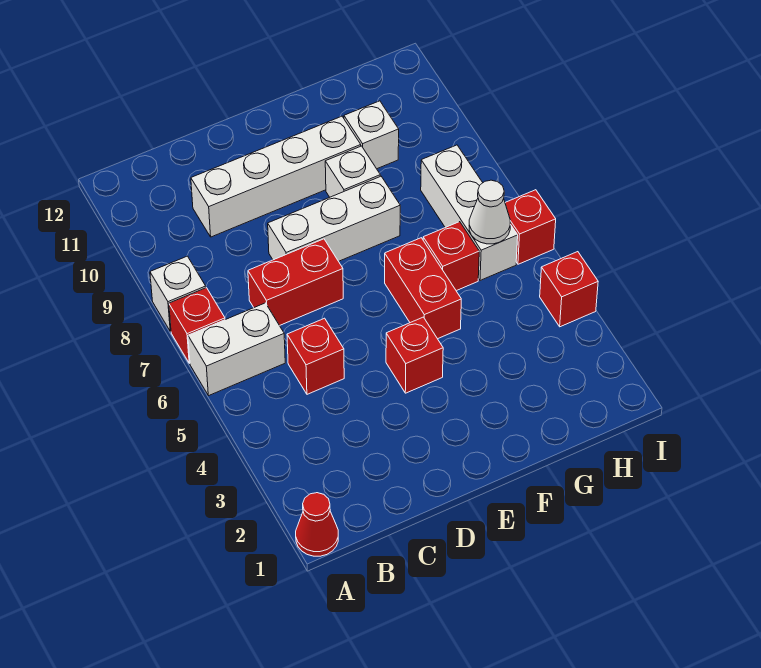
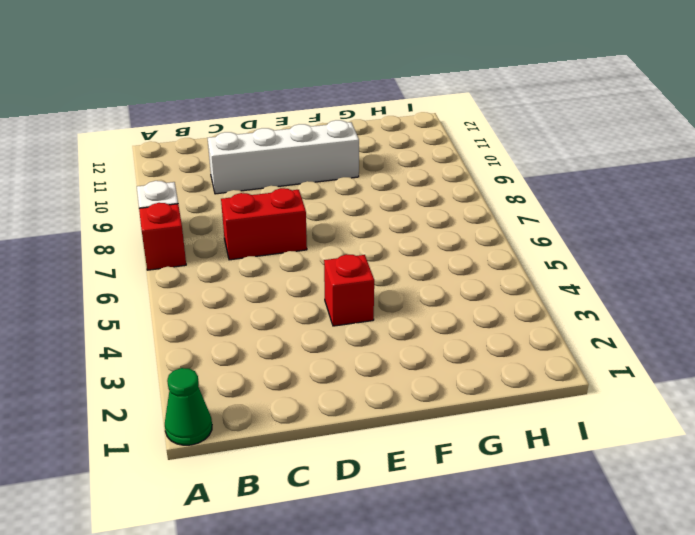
green cone A1 level 1 -> red cone A1 level 1
none -> white brick A6:B6 level 1
none -> red brick C5 level 1
none -> white brick D8:F8 level 1

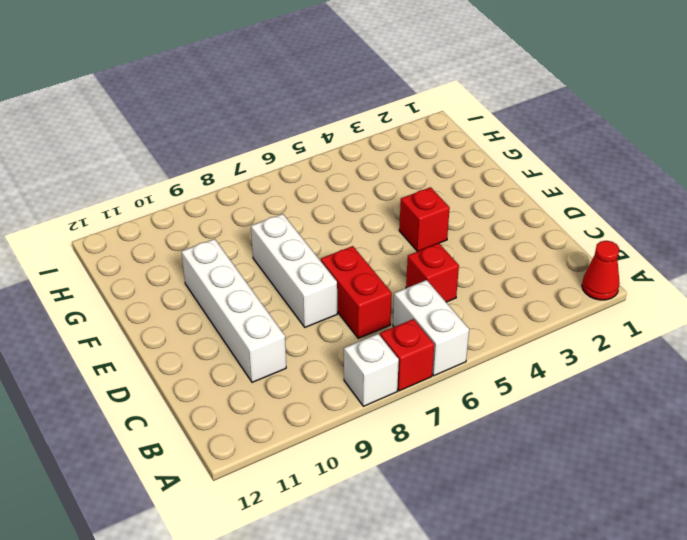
none -> red brick F5:F6 level 1
none -> white brick F9 level 1
none -> red brick G6 level 1

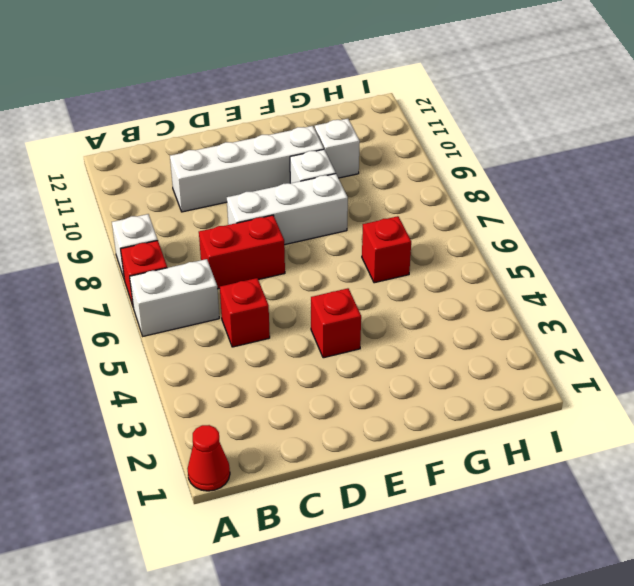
none -> red brick F5:F6 level 1
none -> white brick H6:H8 level 1
none -> red brick I4 level 1

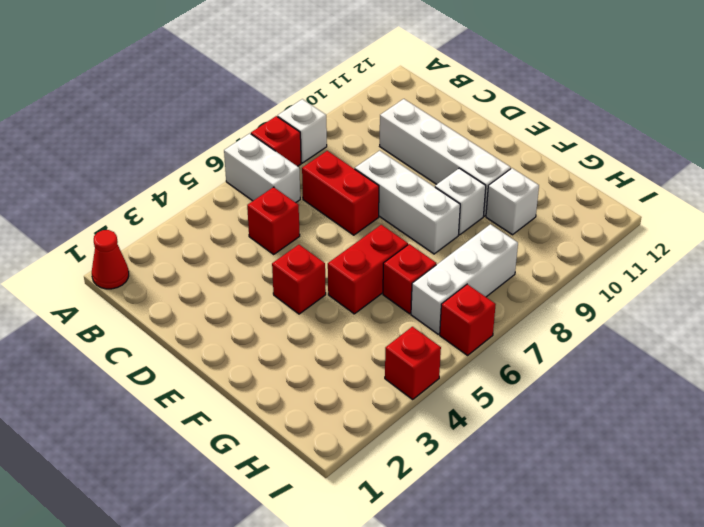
none -> white cone H6 level 2

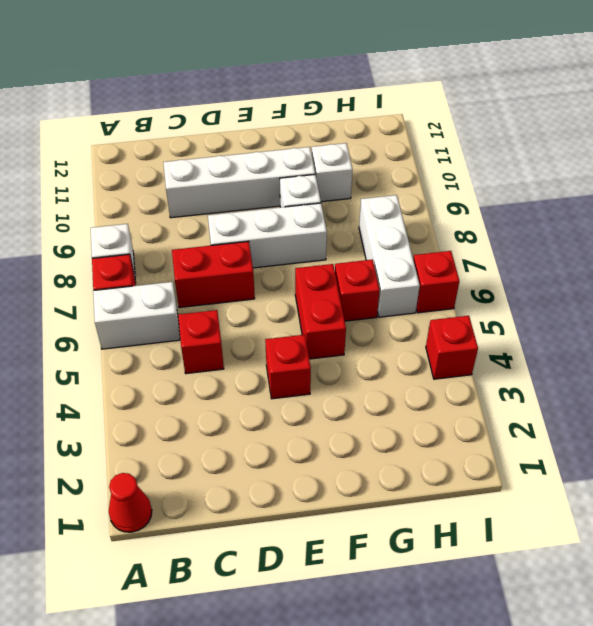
none -> white cone H6 level 2

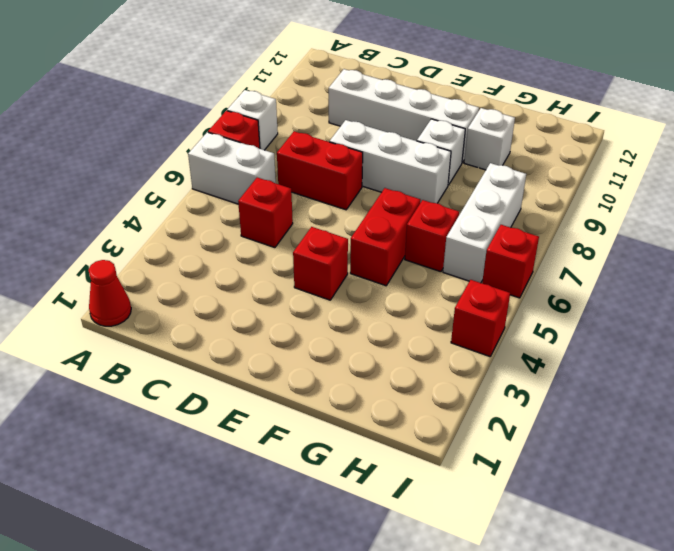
none -> white cone H6 level 2

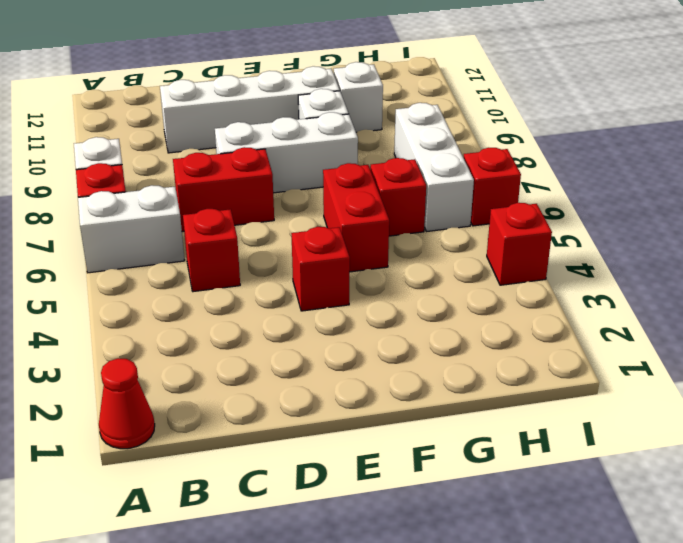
none -> white cone H6 level 2

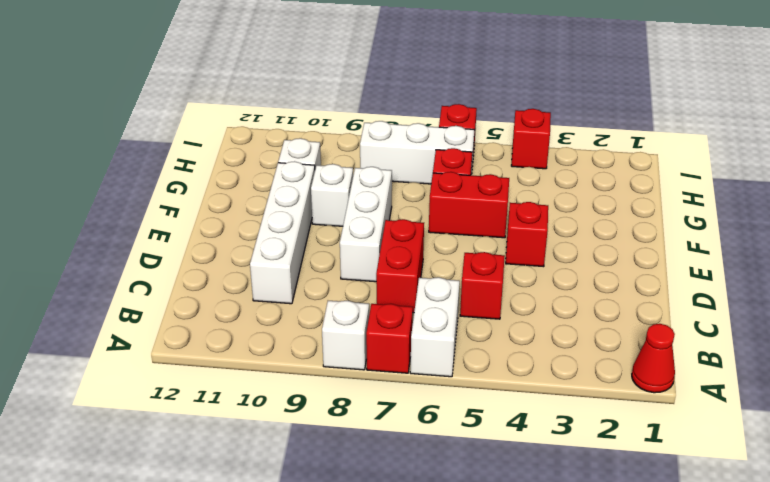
none -> white cone H6 level 2

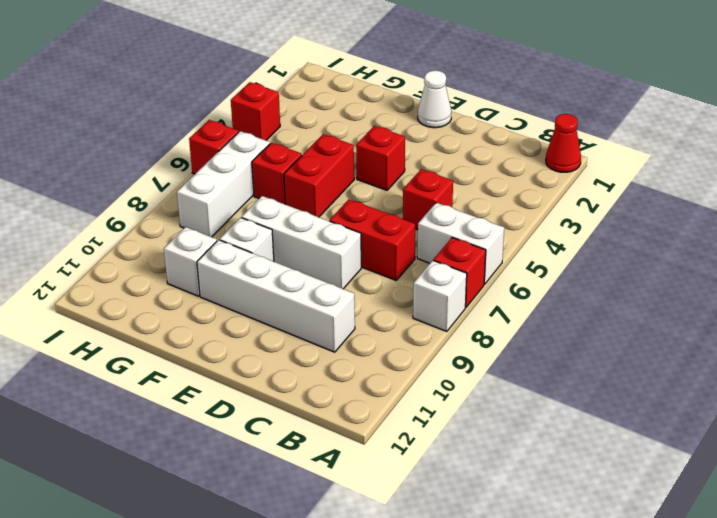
white cone E1 level 1 -> white cone H6 level 2

